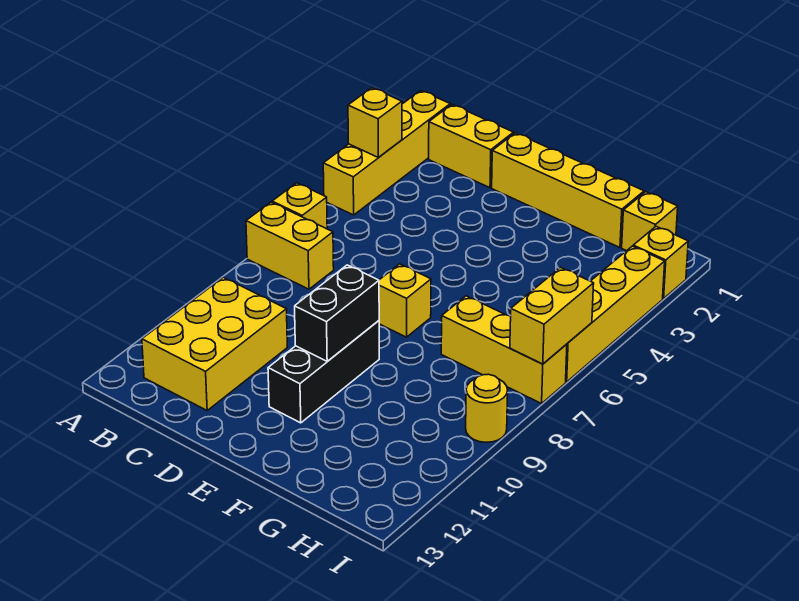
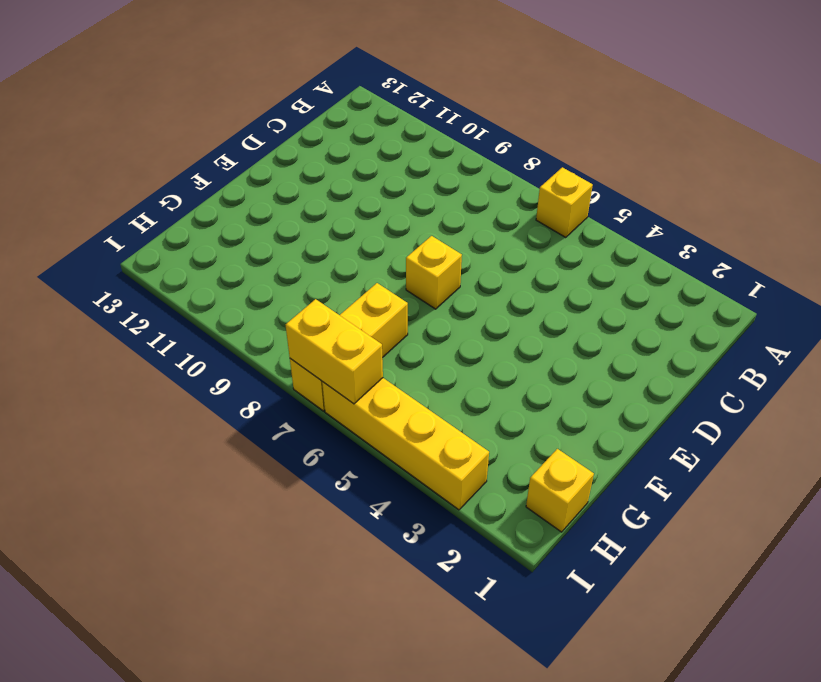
none -> yellow brick A1:A4 level 1
none -> yellow brick A7:B7 level 1
none -> yellow brick B1:C1 level 1

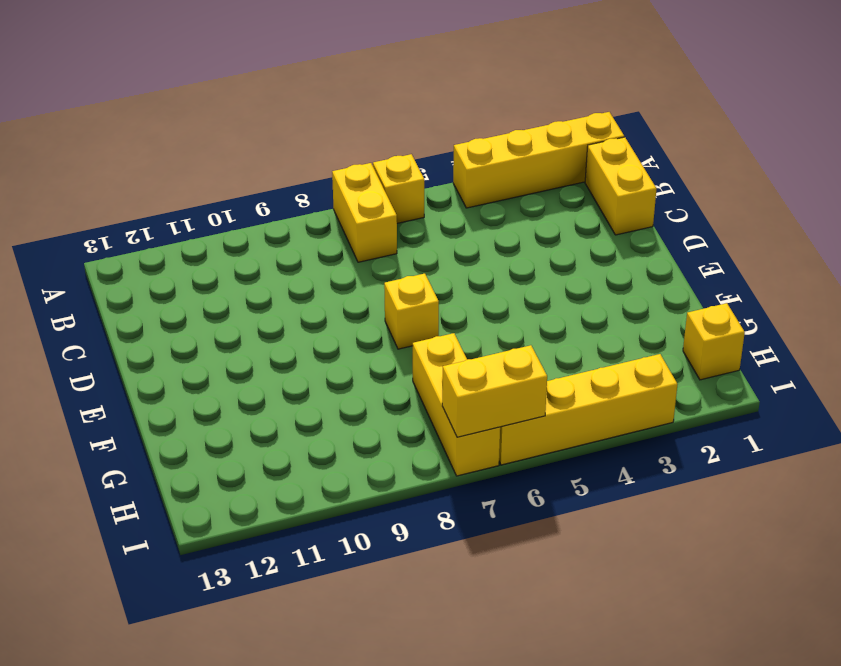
none -> yellow brick B10:C12 level 1
none -> yellow brick D1:G1 level 1
none -> black brick E9:E11 level 1

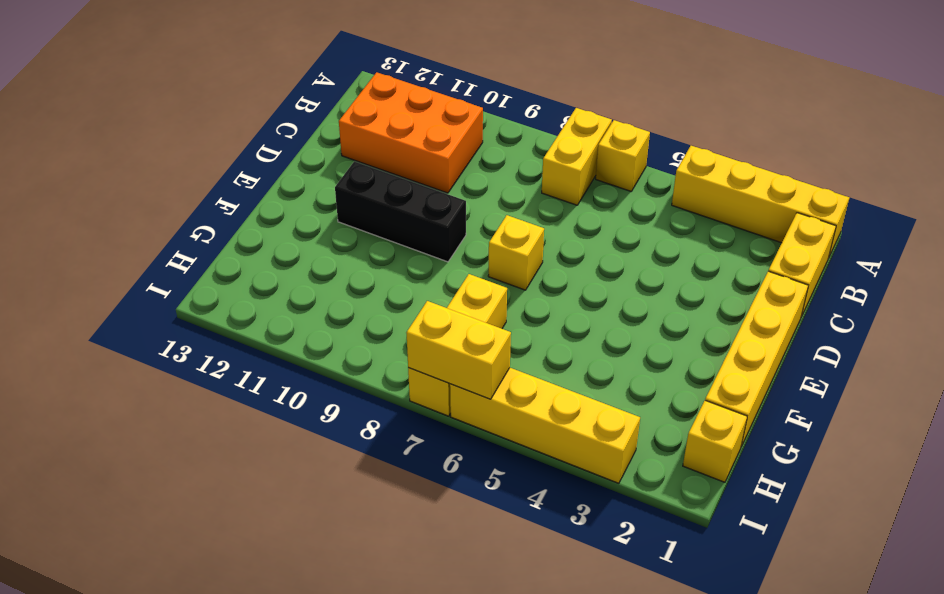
orange brick B10:C12 level 1 -> yellow brick B10:C12 level 1
none -> yellow brick I2 level 1
none -> yellow round brick I9 level 1
none -> yellow brick A3 level 2

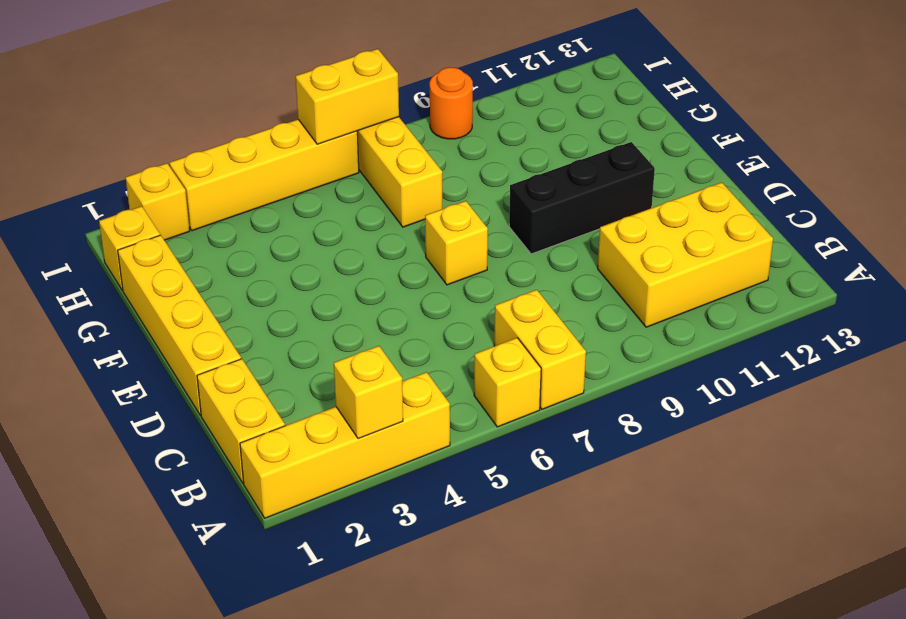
orange round brick I9 level 1 -> yellow round brick I9 level 1
none -> black brick E9:E10 level 2

